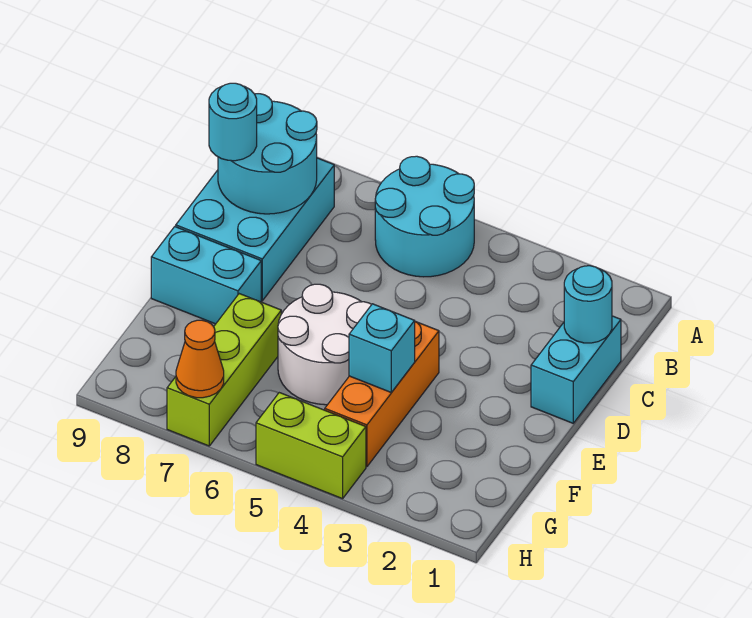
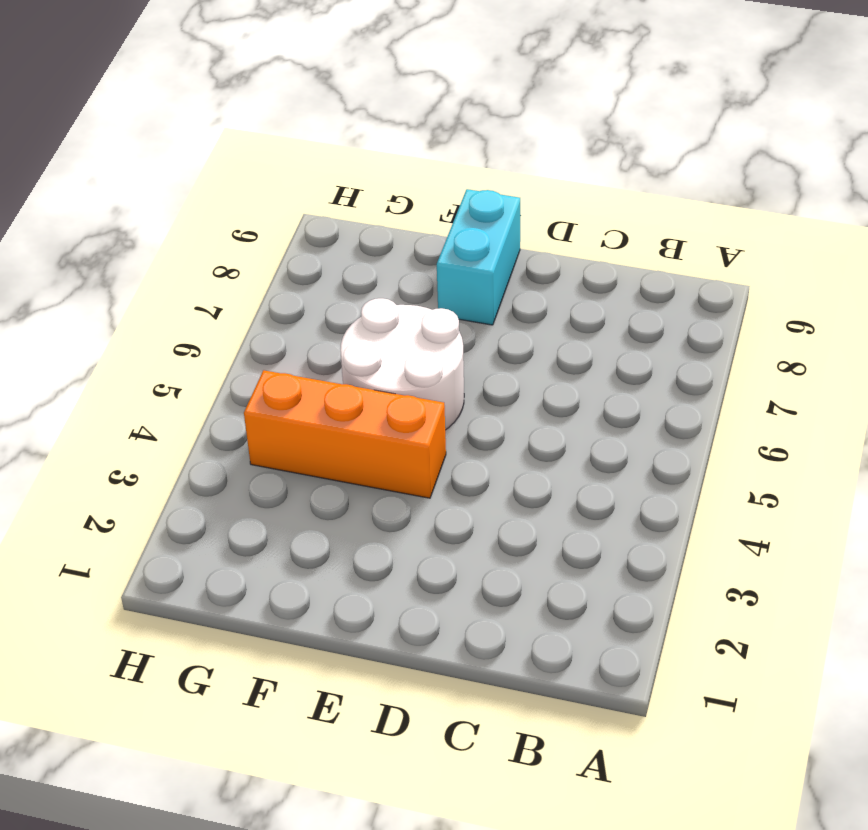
none -> cyan round brick A5:B6 level 1
none -> cyan brick B8:D9 level 1
none -> cyan brick C1:D1 level 1

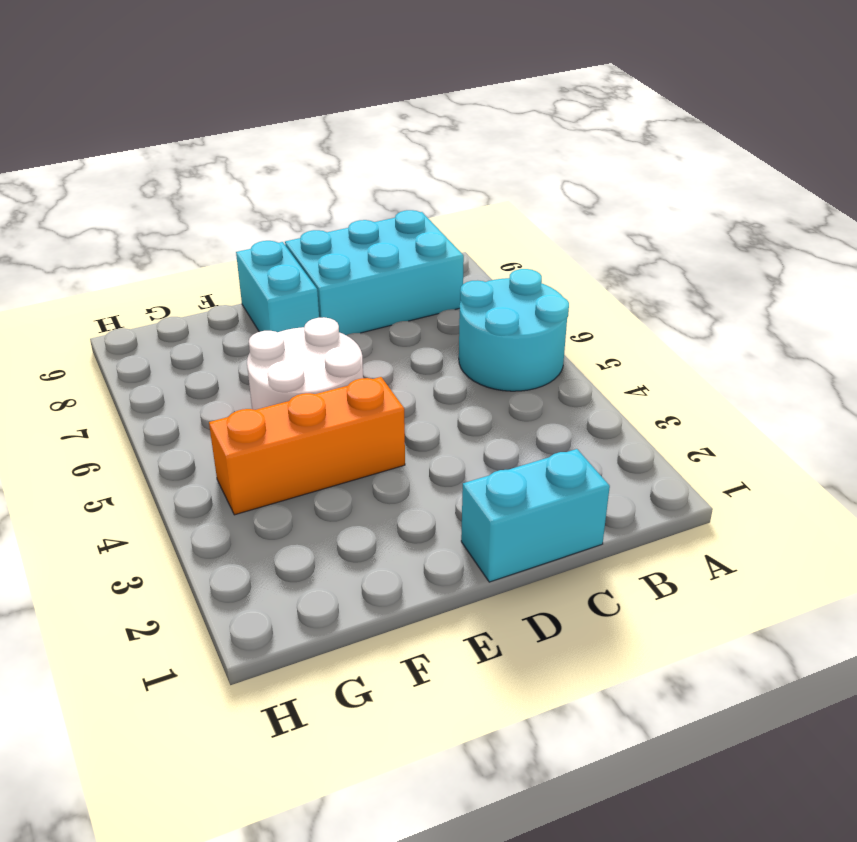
none -> lime brick F7:H7 level 1
none -> lime brick H4:H5 level 1
none -> cyan round brick B8:C9 level 2

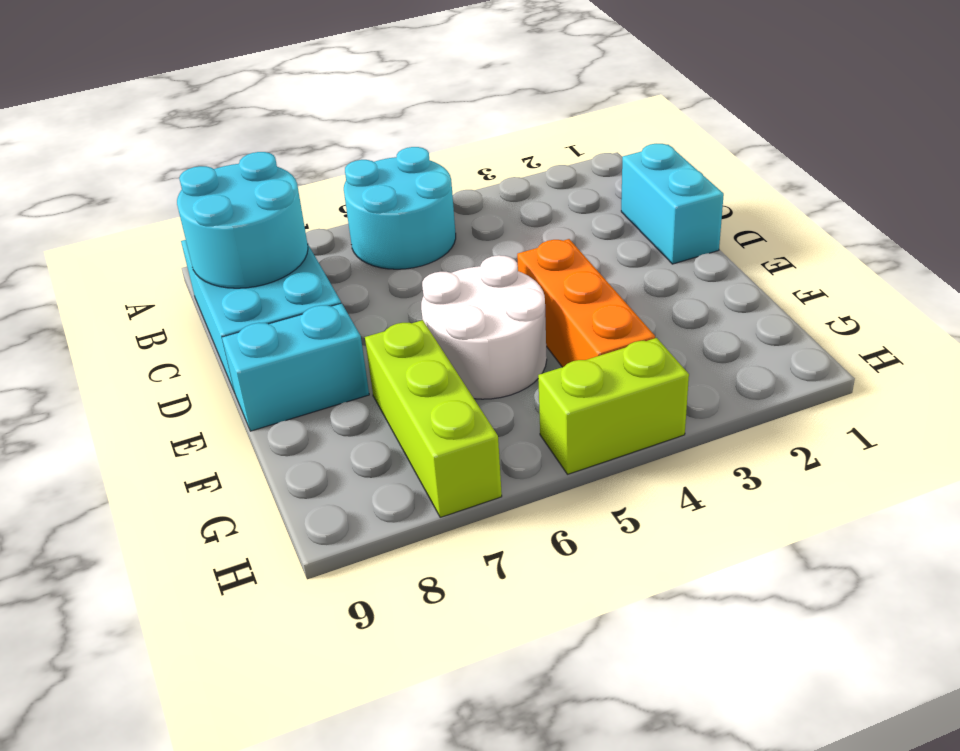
none -> cyan round brick C1 level 2
none -> cyan brick F4 level 2
none -> orange cone H7 level 2

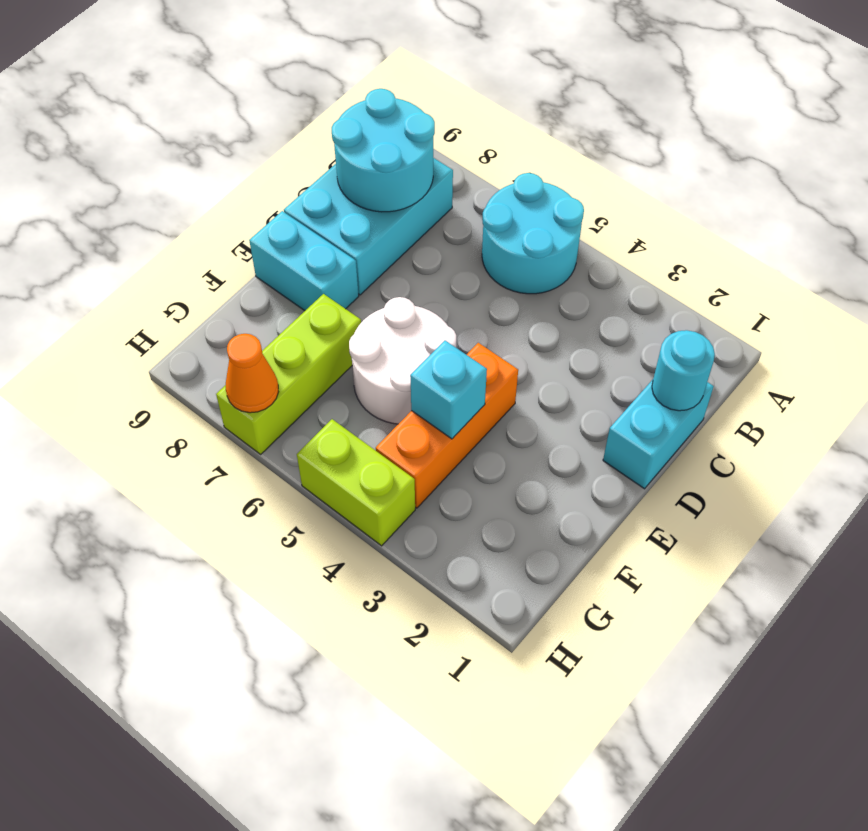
none -> cyan round brick C9 level 3

